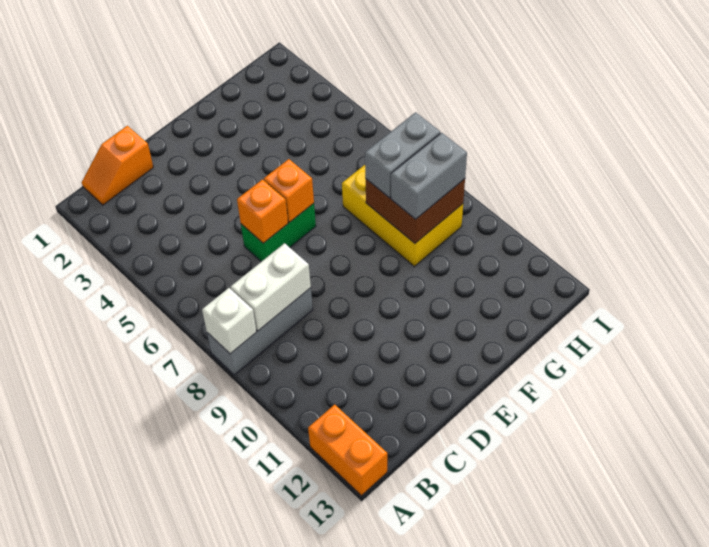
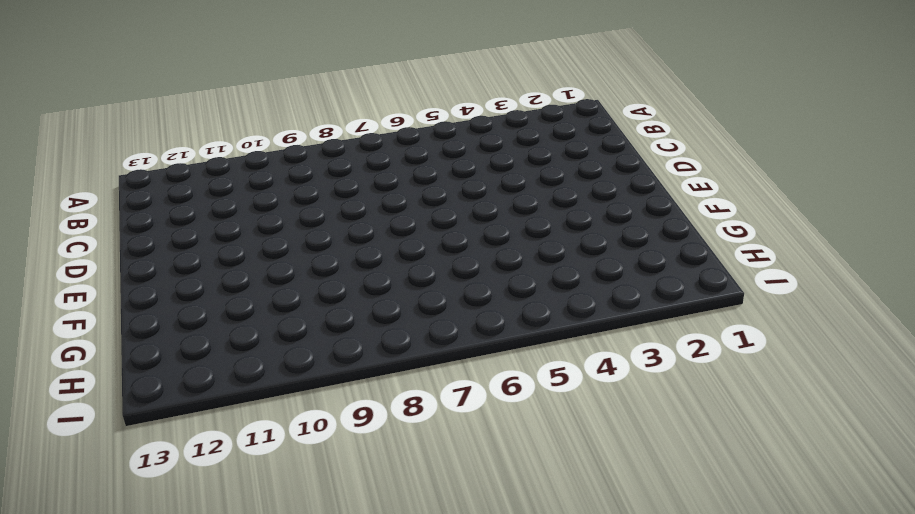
none -> grey brick A8:C8 level 1
none -> orange brick A12:A13 level 1
none -> orange slope B1:C1 level 1 top C

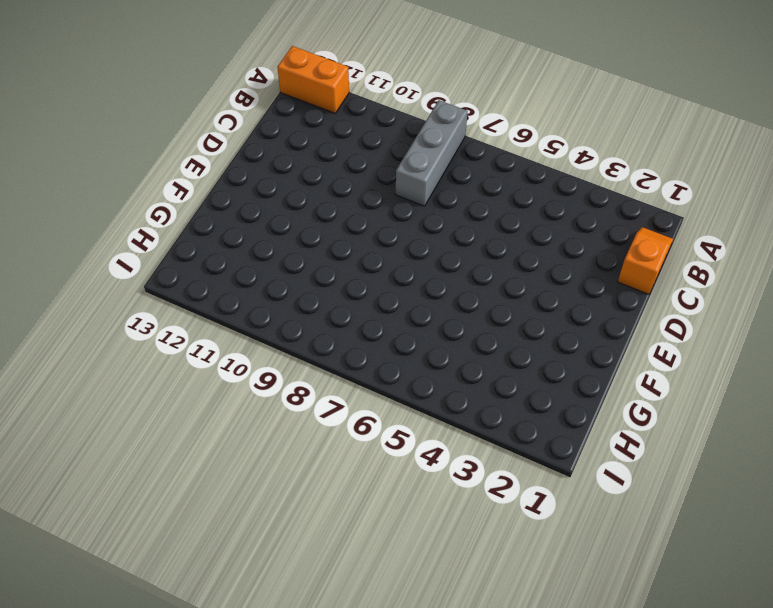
none -> green brick D6:E6 level 1
none -> yellow brick G7:H9 level 1
none -> white brick A8 level 2

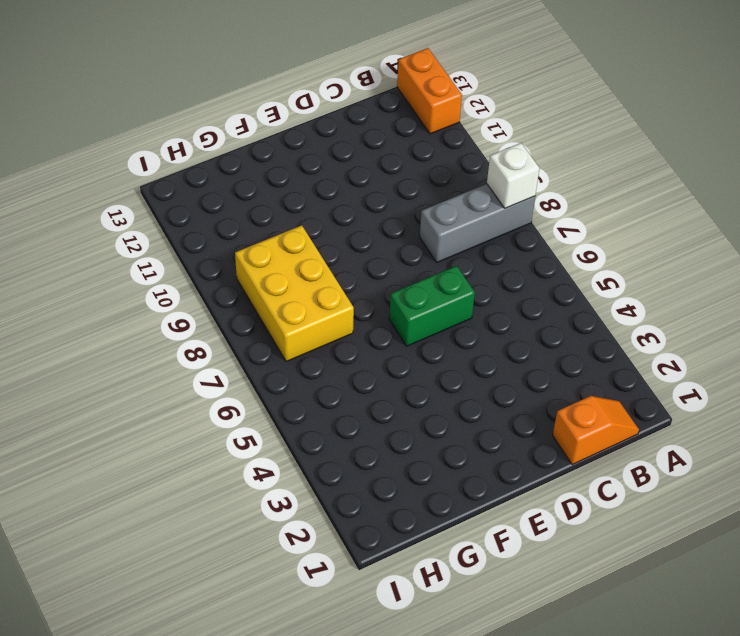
none -> white brick B8:C8 level 2
none -> orange brick D6 level 2
none -> orange brick E6 level 2

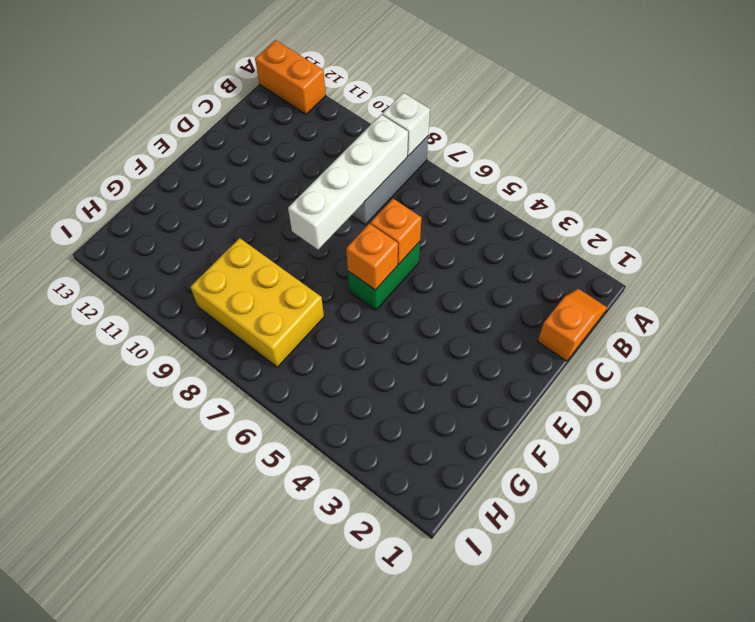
white brick B8:E8 level 2 -> white brick B8:C8 level 2
none -> brown brick G8:H9 level 2
none -> grey brick G8:H8 level 3
none -> grey brick G9:H9 level 3

